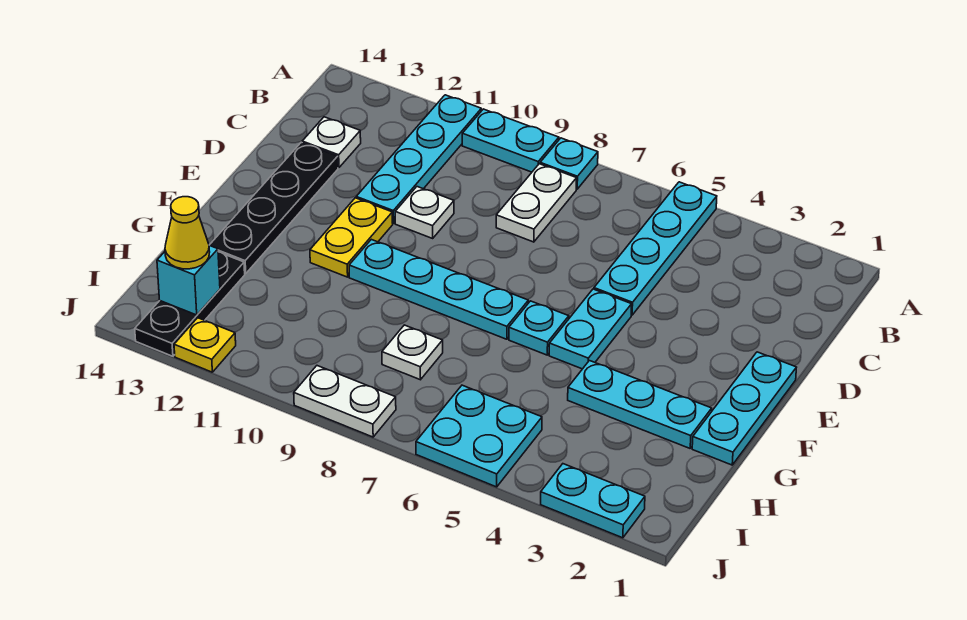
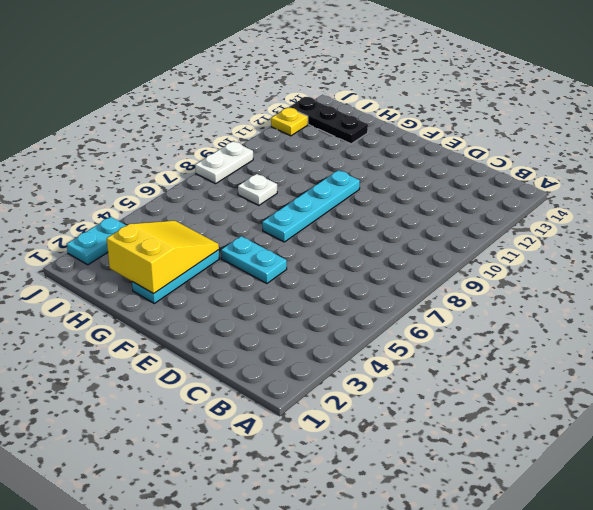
yellow slope G2:H4 level 2 top 2 -> none
none -> cyan plate A5:D5 level 1
none -> cyan plate A8 level 1
none -> cyan plate A9:A10 level 1

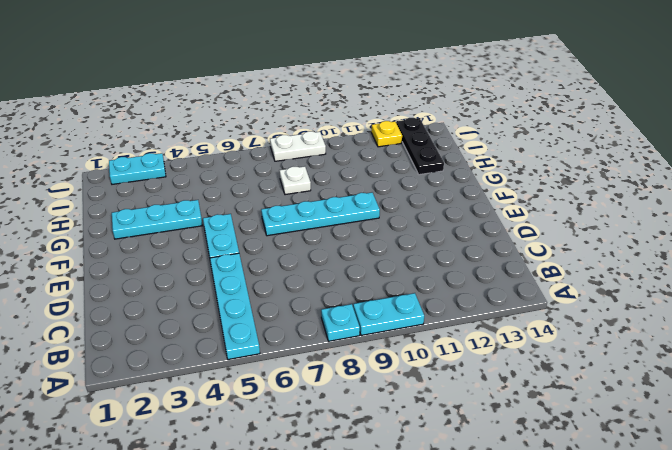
none -> cyan plate A11:D11 level 1
none -> white plate B8:C8 level 1
none -> white plate C13 level 1

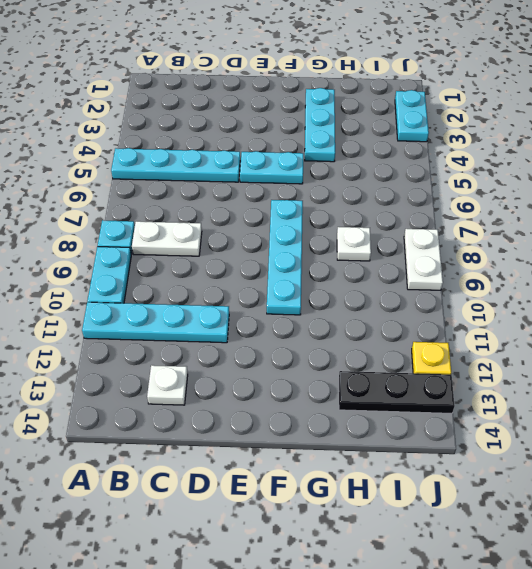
none -> white plate D10 level 1
none -> black plate D13:G13 level 1
none -> cyan plate E1:G1 level 1

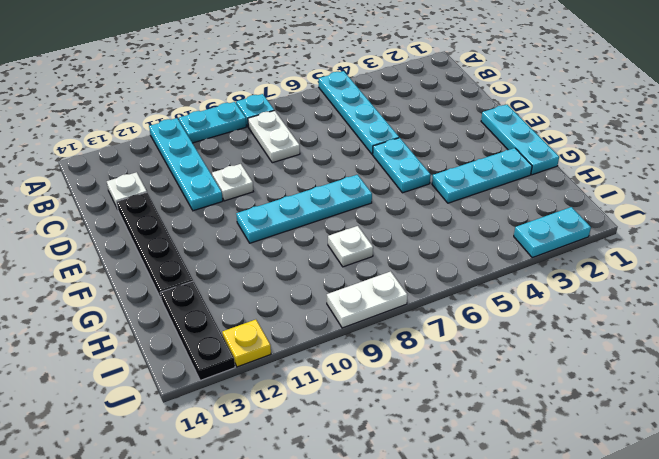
none -> yellow plate E11:F11 level 1
none -> cyan plate F6 level 1
none -> cyan plate I5:J6 level 1

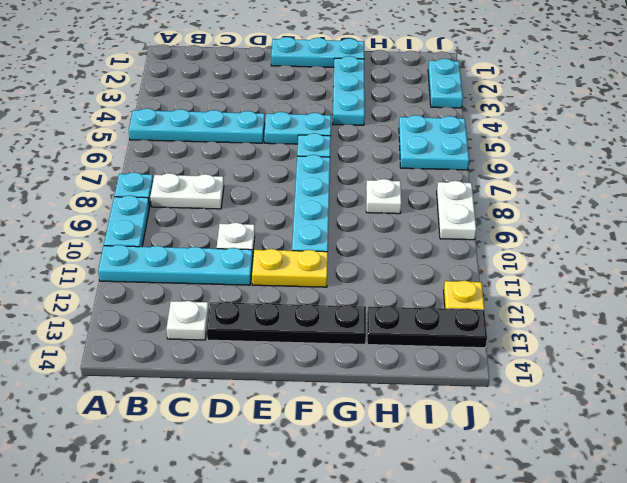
none -> cyan brick I13 level 2
none -> yellow cone I13 level 3

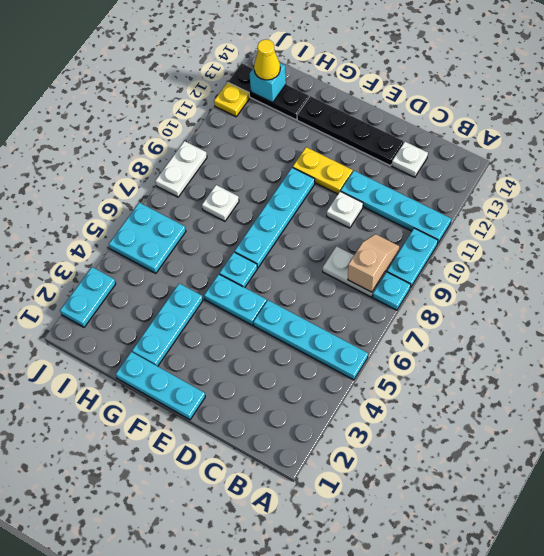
tan slope B8:B9 level 2 top 8 -> none

